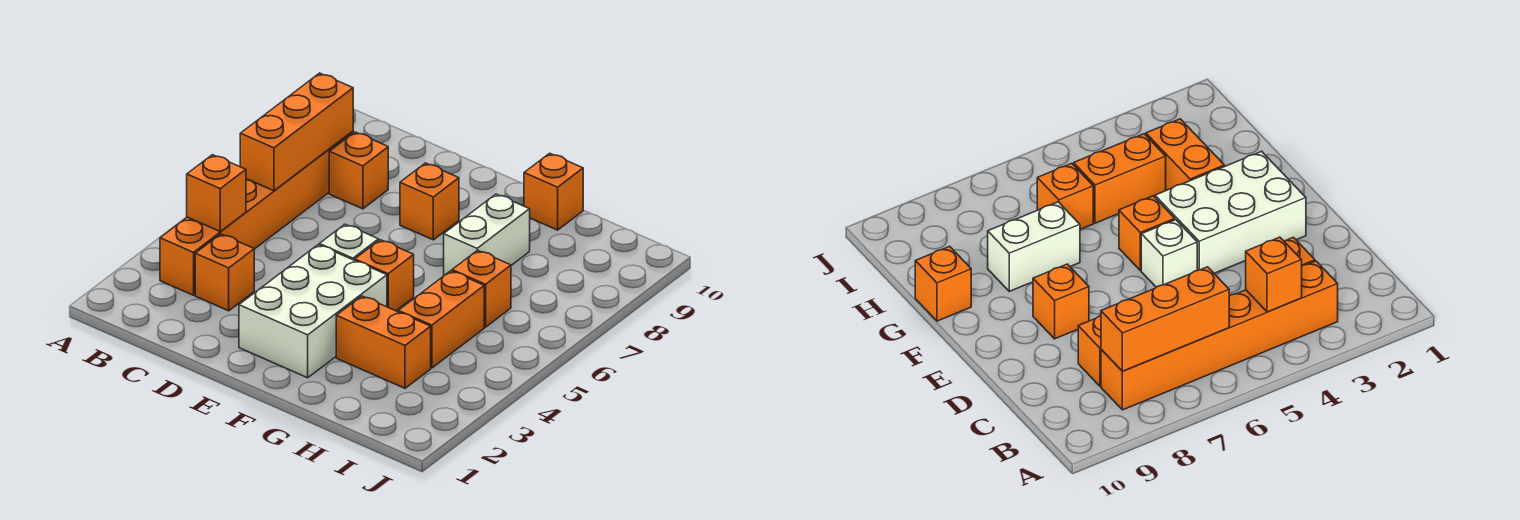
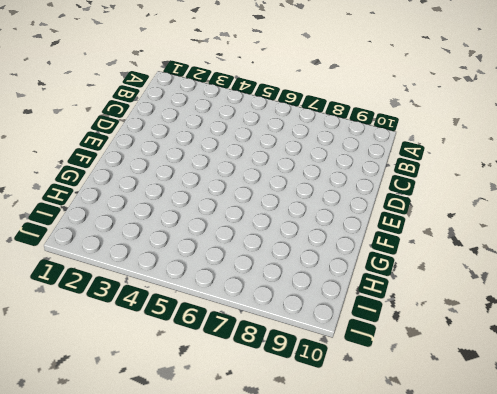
none -> orange brick B3:B8 level 1
none -> orange brick C3 level 1
none -> orange brick C8 level 1

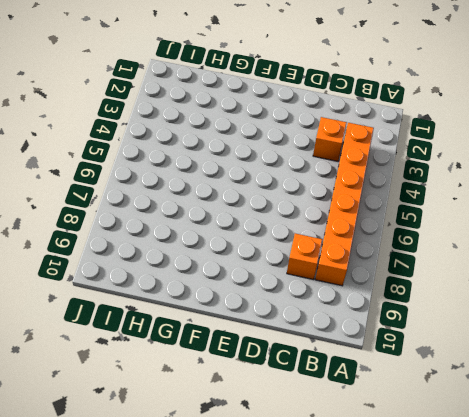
none -> white brick E2:F4 level 1
none -> white brick E5 level 1
none -> orange brick E8 level 1

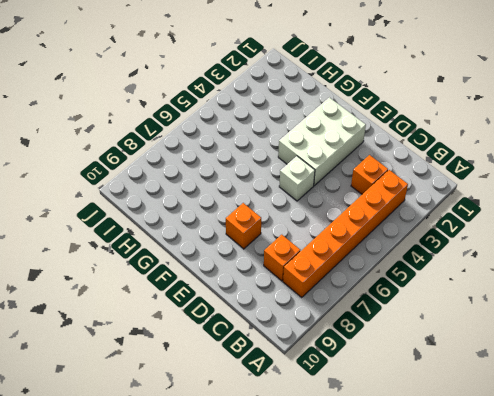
none -> orange brick F5 level 1
none -> orange brick G3:H3 level 1
none -> white brick G7:G8 level 1

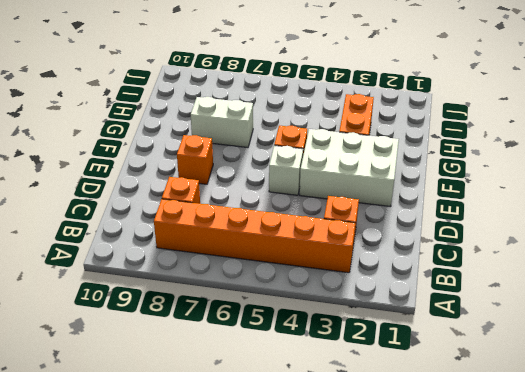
none -> orange brick G10 level 1
none -> orange brick H4:H5 level 1
none -> orange brick H6 level 1

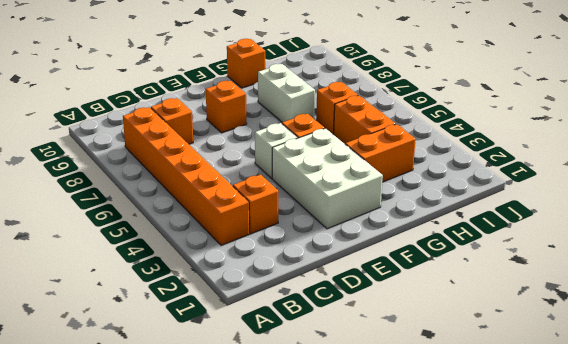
none -> orange brick B4 level 2
none -> orange brick B6:B8 level 2

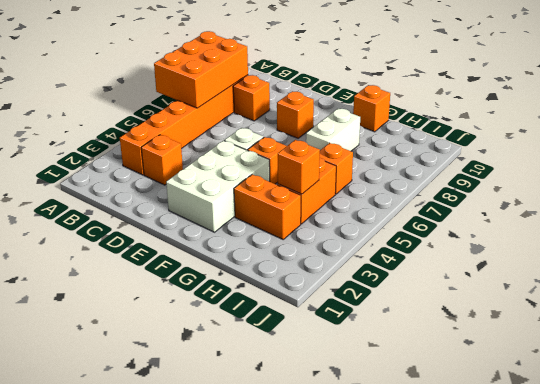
orange brick A6:B8 level 2 -> orange brick B6:B8 level 2
orange brick H4 level 2 -> orange brick B4 level 2

